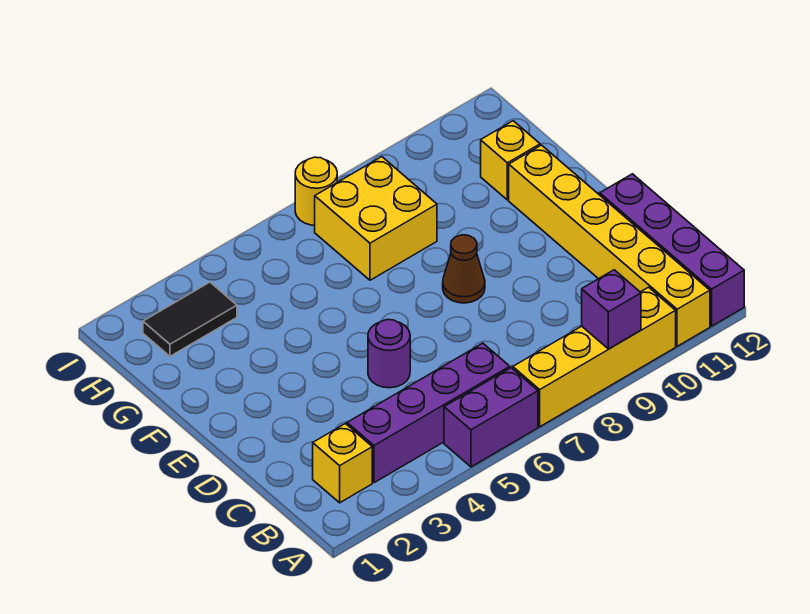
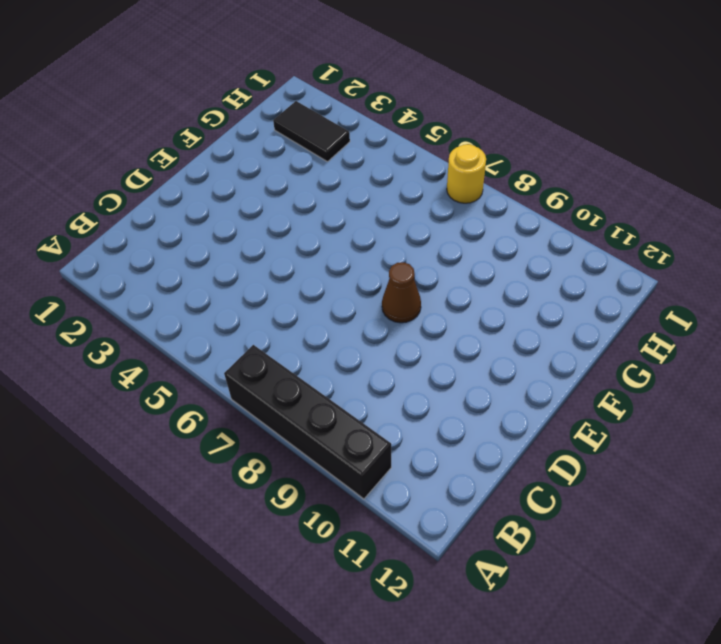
black brick A7:A10 level 1 -> yellow brick A7:A10 level 1
none -> purple brick A5:A6 level 1
none -> yellow brick A11:F11 level 1
none -> purple brick A12:D12 level 1

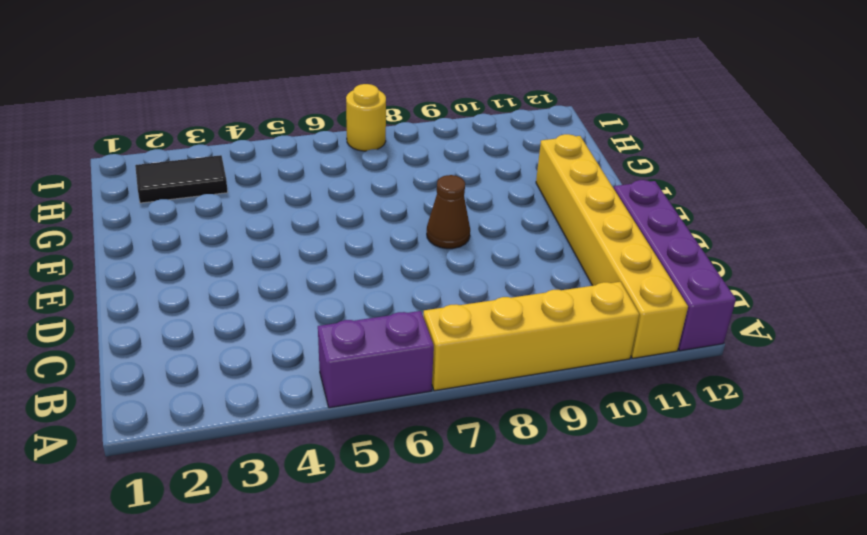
none -> yellow brick B2 level 1
none -> purple brick B3:B6 level 1
none -> purple round brick D5 level 1

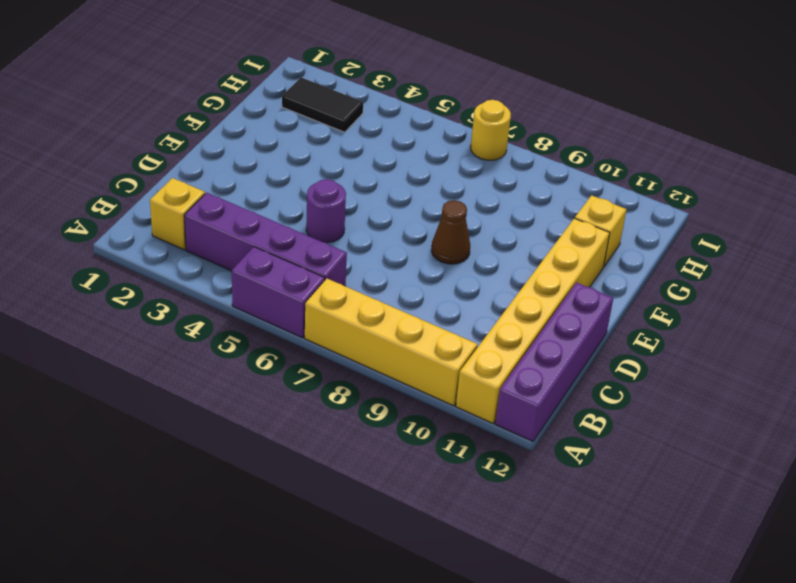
none -> yellow brick G7:H8 level 1
none -> purple brick A9 level 2

